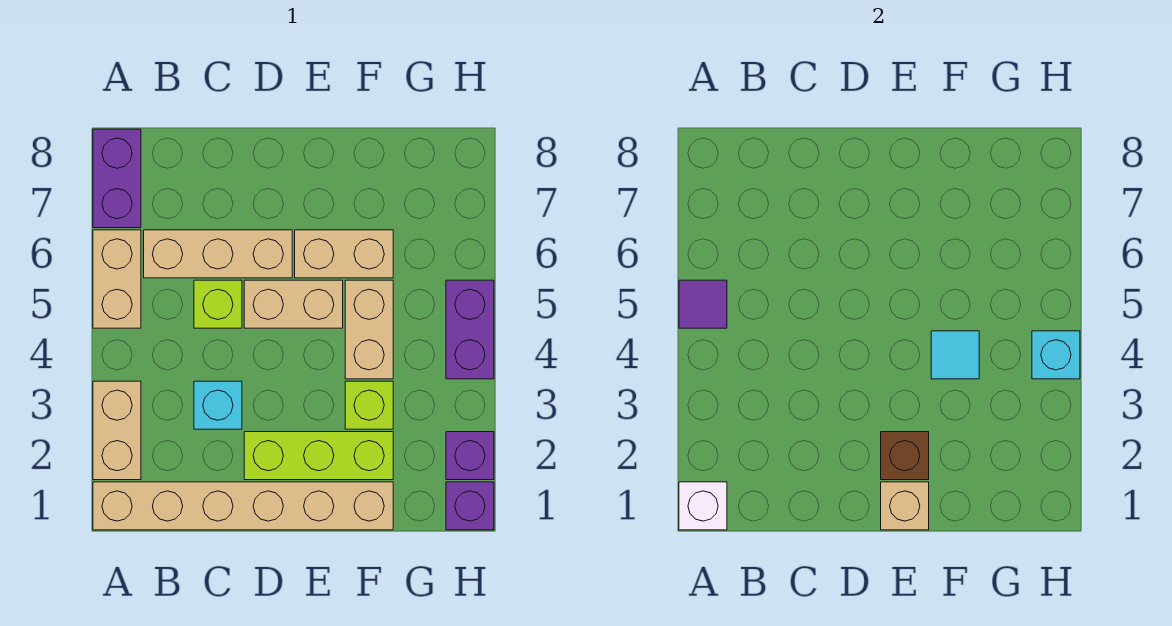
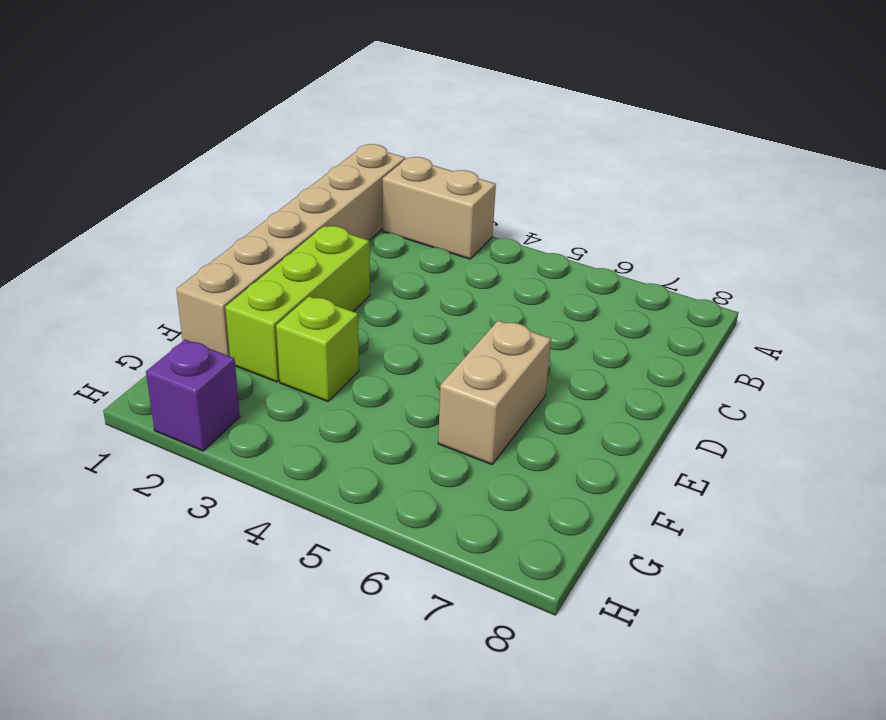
none -> tan brick A5:A6 level 1
none -> purple brick A7:A8 level 1
none -> tan brick B6:D6 level 1

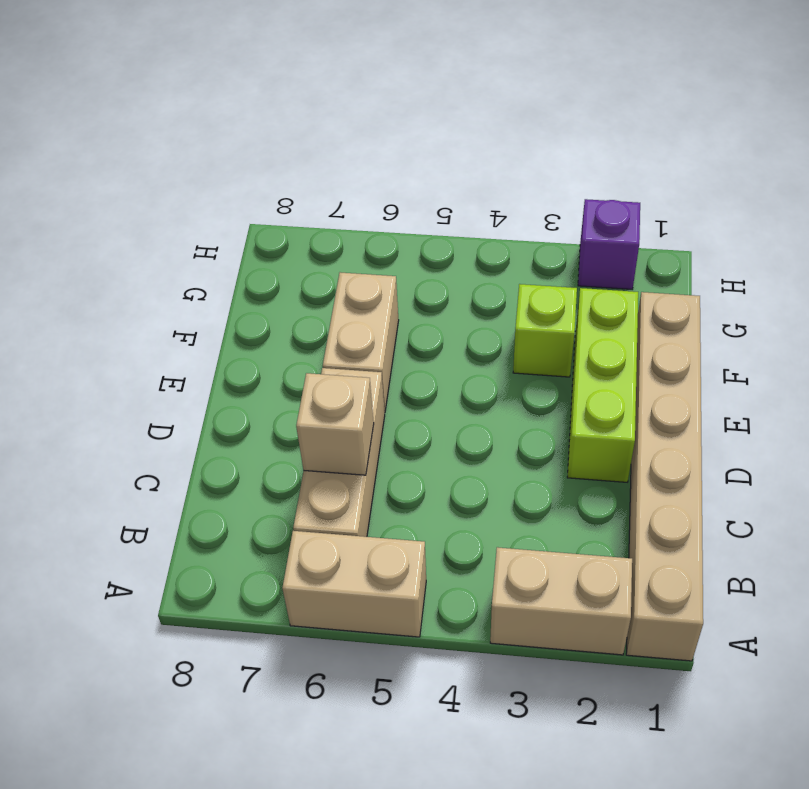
tan brick C6 level 2 -> tan brick E1 level 2
none -> purple brick A7:A8 level 1
none -> cyan brick C3 level 1
none -> lime brick C5 level 1

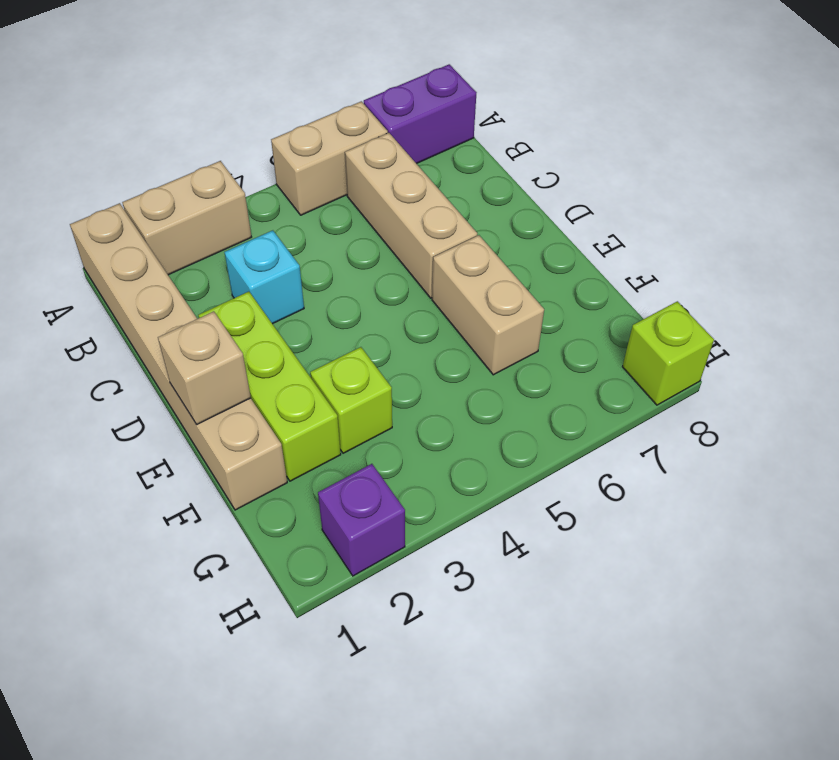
lime brick H8 level 1 -> lime brick C5 level 1
none -> tan brick D5:E5 level 1
none -> tan brick F4:F5 level 1
none -> purple brick H1 level 1

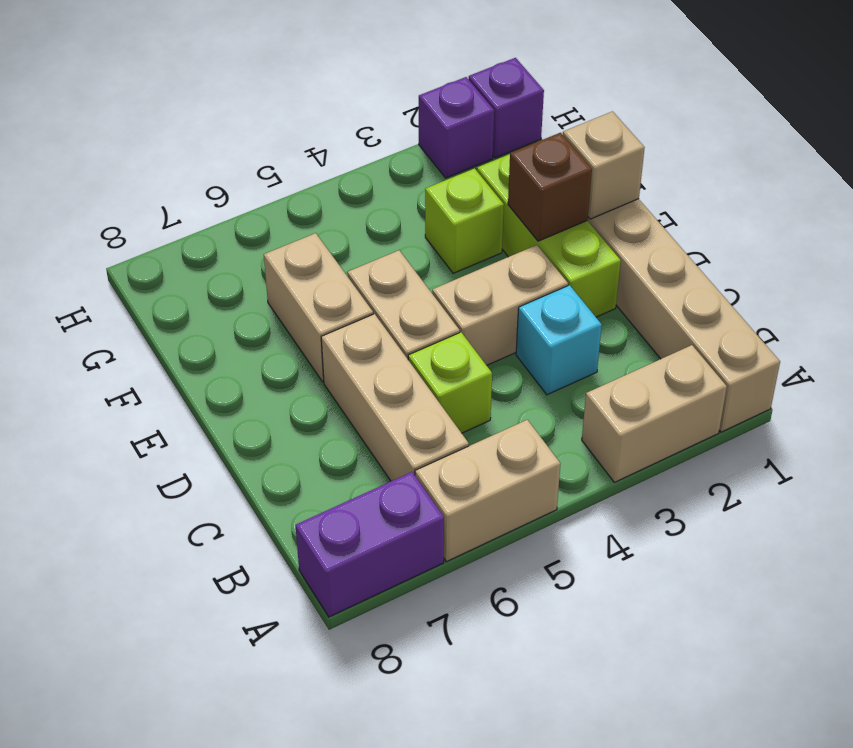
tan brick D3:D4 level 1 -> tan brick F4:F5 level 1
none -> purple brick H4:H5 level 1
none -> white brick A1 level 2
none -> purple tile A5 level 2

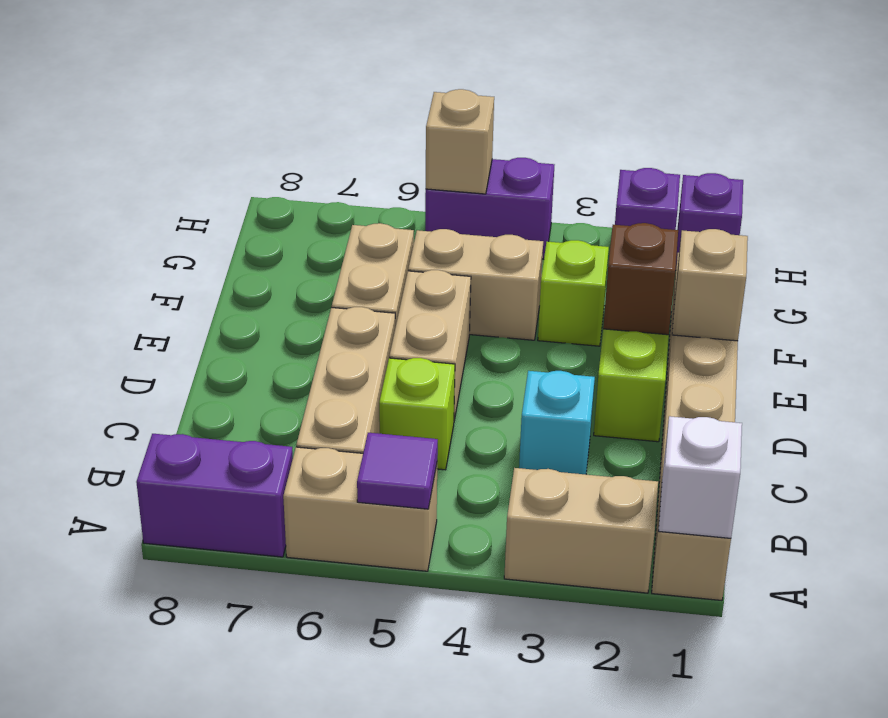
tan brick H5 level 2 -> none
none -> cyan tile F4 level 2
none -> cyan brick H4 level 2

